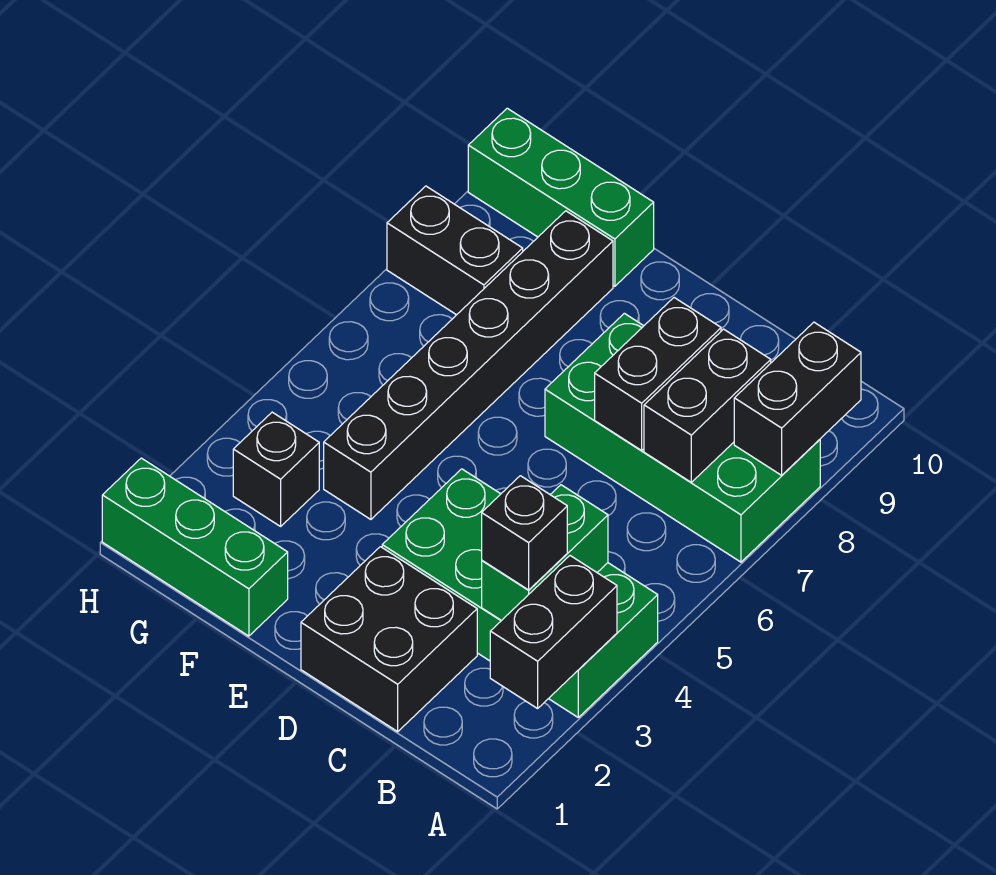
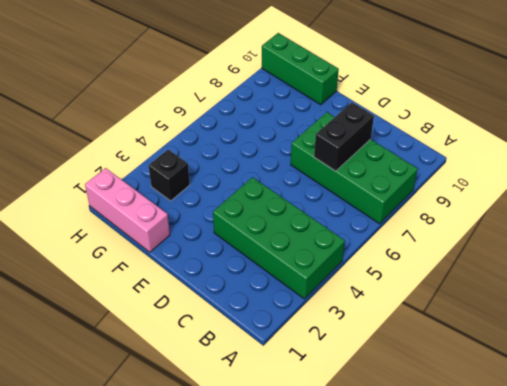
pink brick F1:H1 level 1 -> green brick F1:H1 level 1
none -> black brick C1:D2 level 1
none -> black brick F4:F9 level 1
none -> black brick G8:H8 level 1

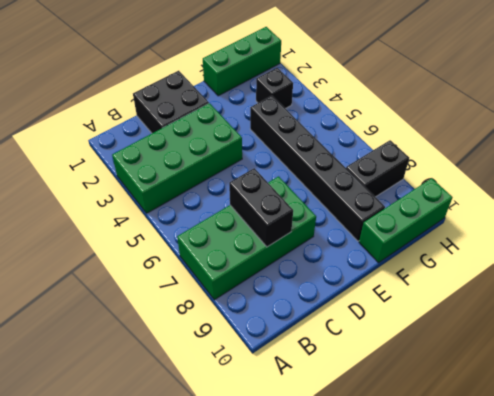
none -> black brick A2:A3 level 2
none -> black brick A8:A9 level 2
none -> green brick B3:B4 level 2

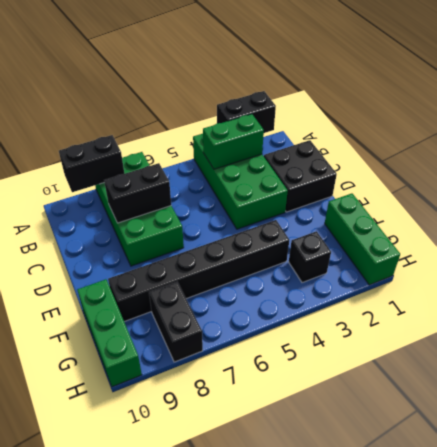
none -> black brick B7:B8 level 2
none -> black brick B3 level 3

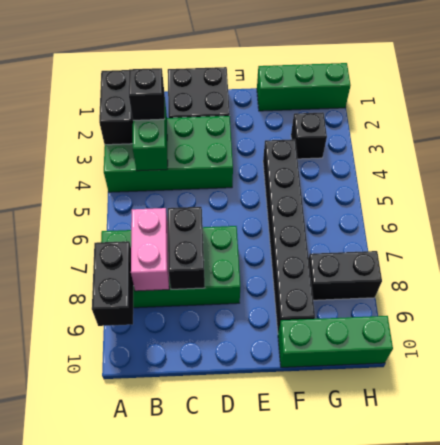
pink brick B7:B8 level 2 -> black brick B7:B8 level 2

